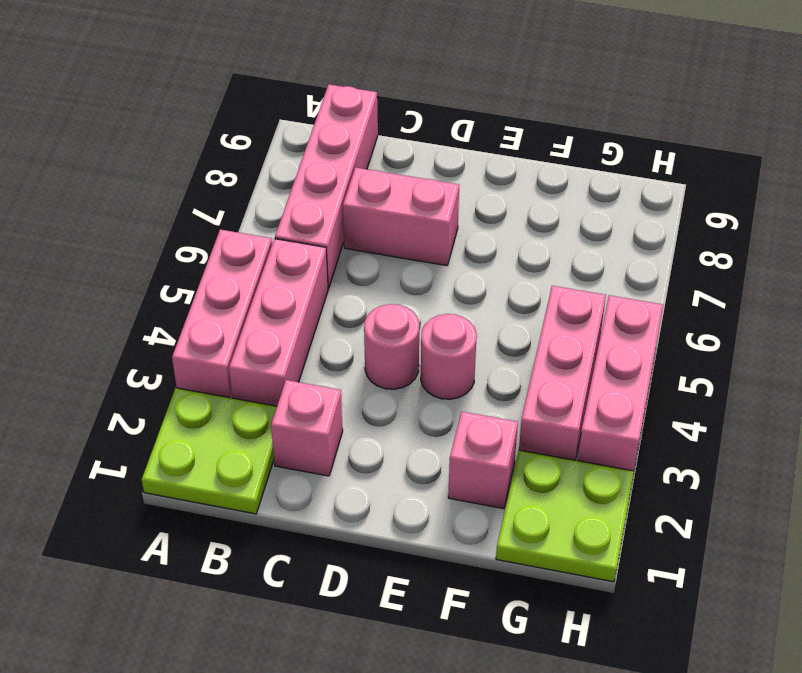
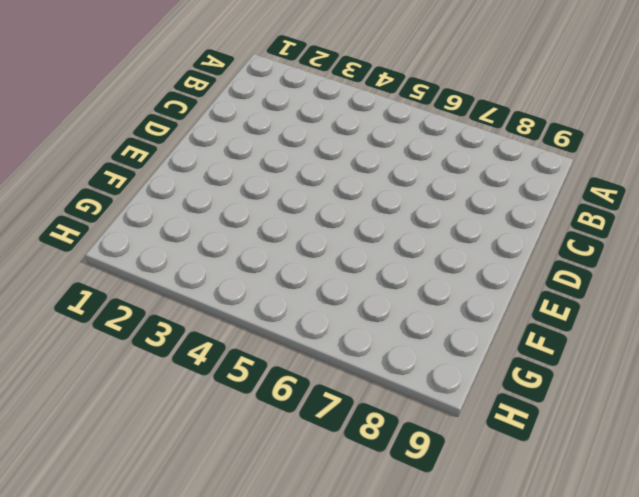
none -> lime plate A1:B2 level 1
none -> pink brick A3:A5 level 1
none -> pink brick B3:B5 level 1

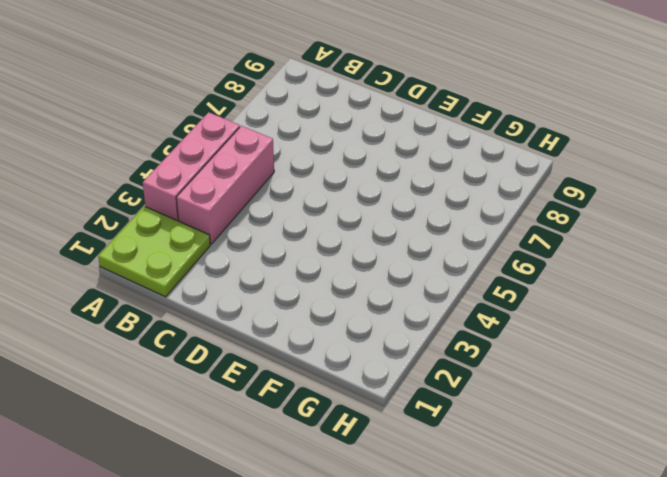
none -> pink brick B6:B9 level 1
none -> pink brick C2 level 1
none -> pink brick C7:D7 level 1

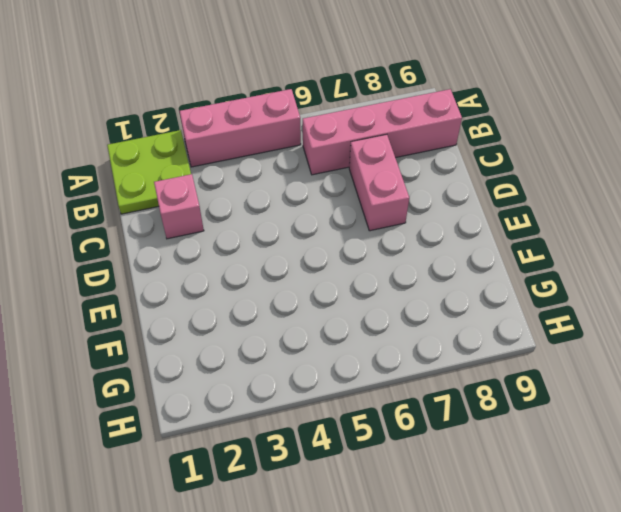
none -> pink brick B3:B5 level 1
none -> pink round brick D4 level 1
none -> pink round brick E4 level 1

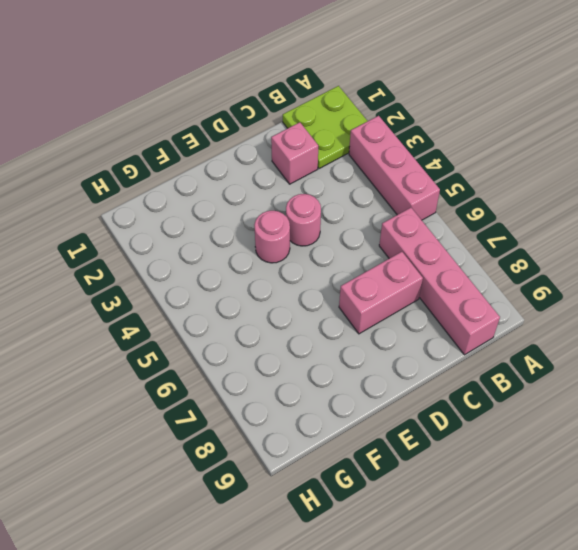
none -> pink brick B3:B5 level 1
none -> pink brick F2 level 1
none -> lime plate G1:H2 level 1

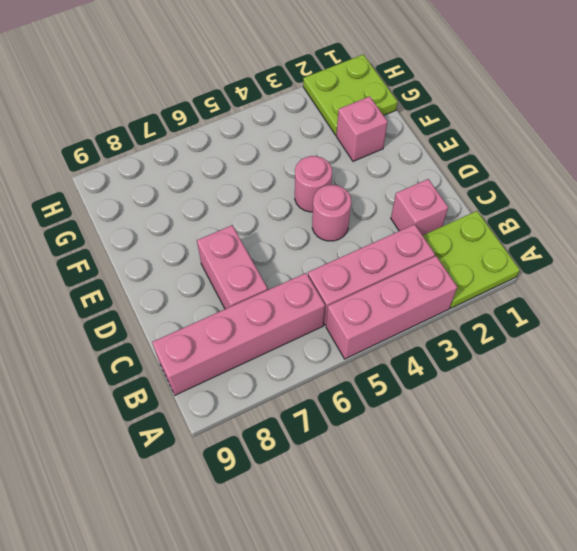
none -> pink brick G3:G5 level 1
none -> pink brick H3:H5 level 1

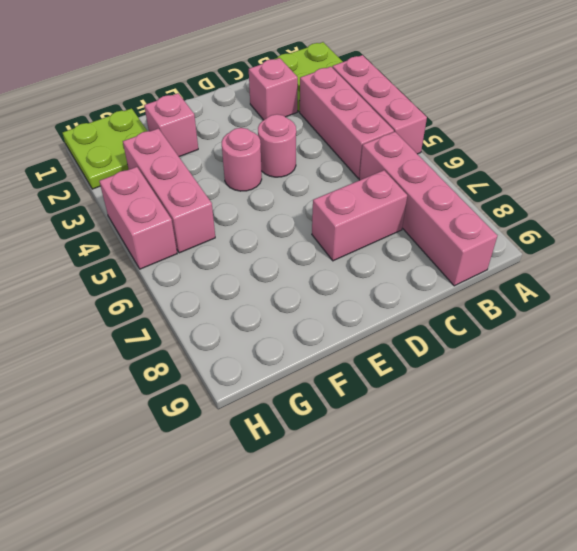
pink brick H4:H5 level 1 -> pink brick H3:H5 level 1

